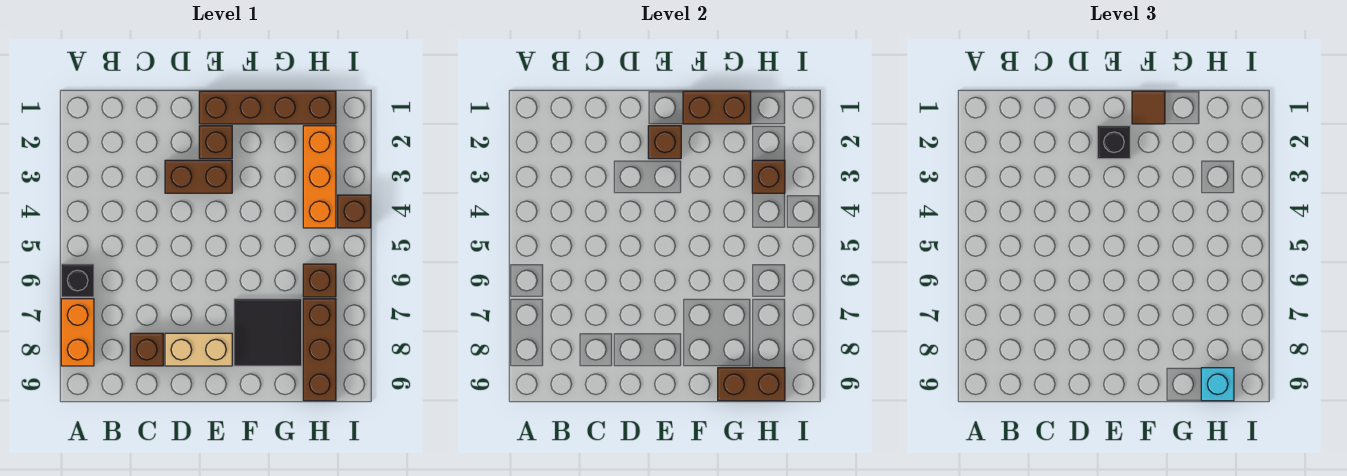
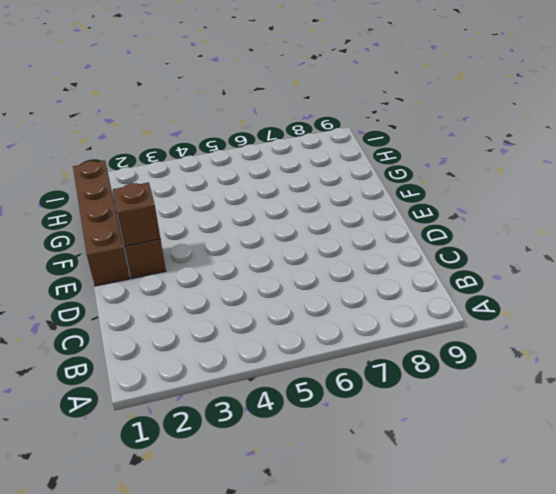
none -> black brick A6 level 1
none -> orange brick A7:A8 level 1
none -> brown brick C8 level 1

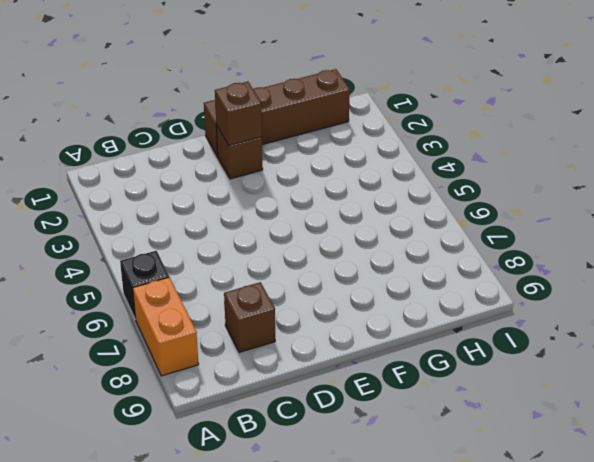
none -> brown brick D3:E3 level 1
none -> tan brick D8:E8 level 1
none -> black tile F7:G8 level 1

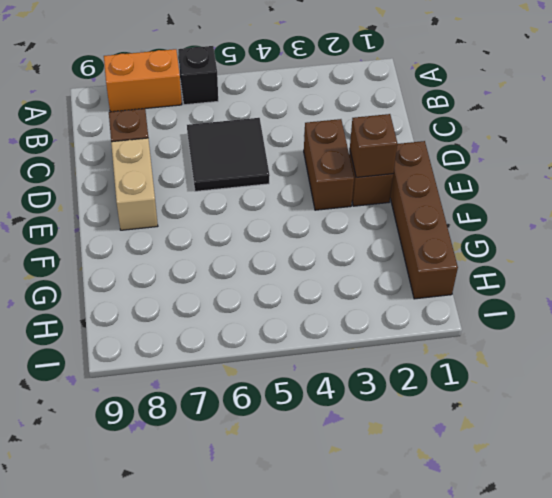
black tile C5:D6 level 1 -> black tile F7:G8 level 1
none -> orange brick H2:H4 level 1
none -> brown brick H6 level 1
none -> brown brick H7:H9 level 1

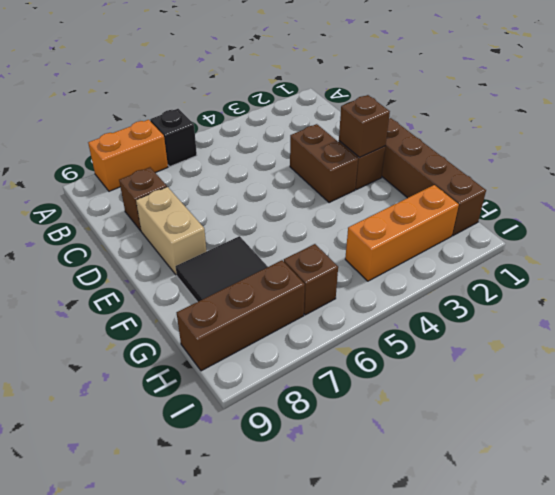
none -> brown brick I4 level 1
none -> brown brick F1:G1 level 2
none -> brown brick G9:H9 level 2

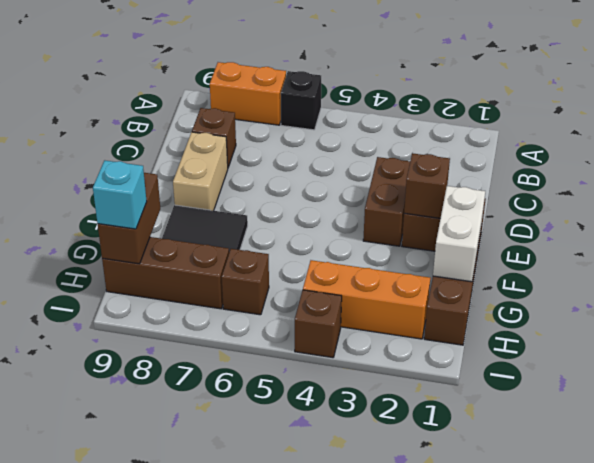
white brick F1:G1 level 2 -> brown brick F1:G1 level 2
none -> brown brick H3 level 2
none -> black brick E2 level 3
none -> brown tile F1 level 3

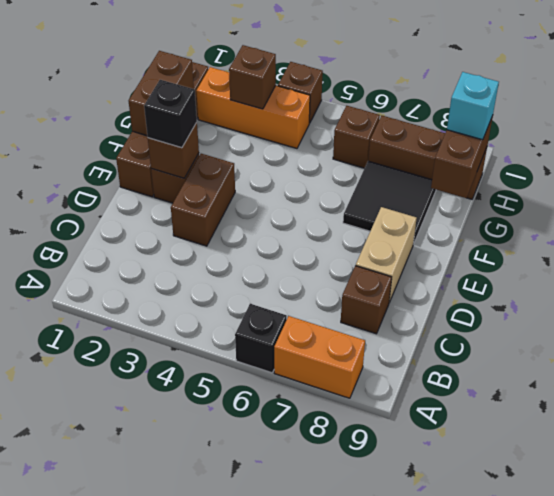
none -> brown tile F1 level 3

